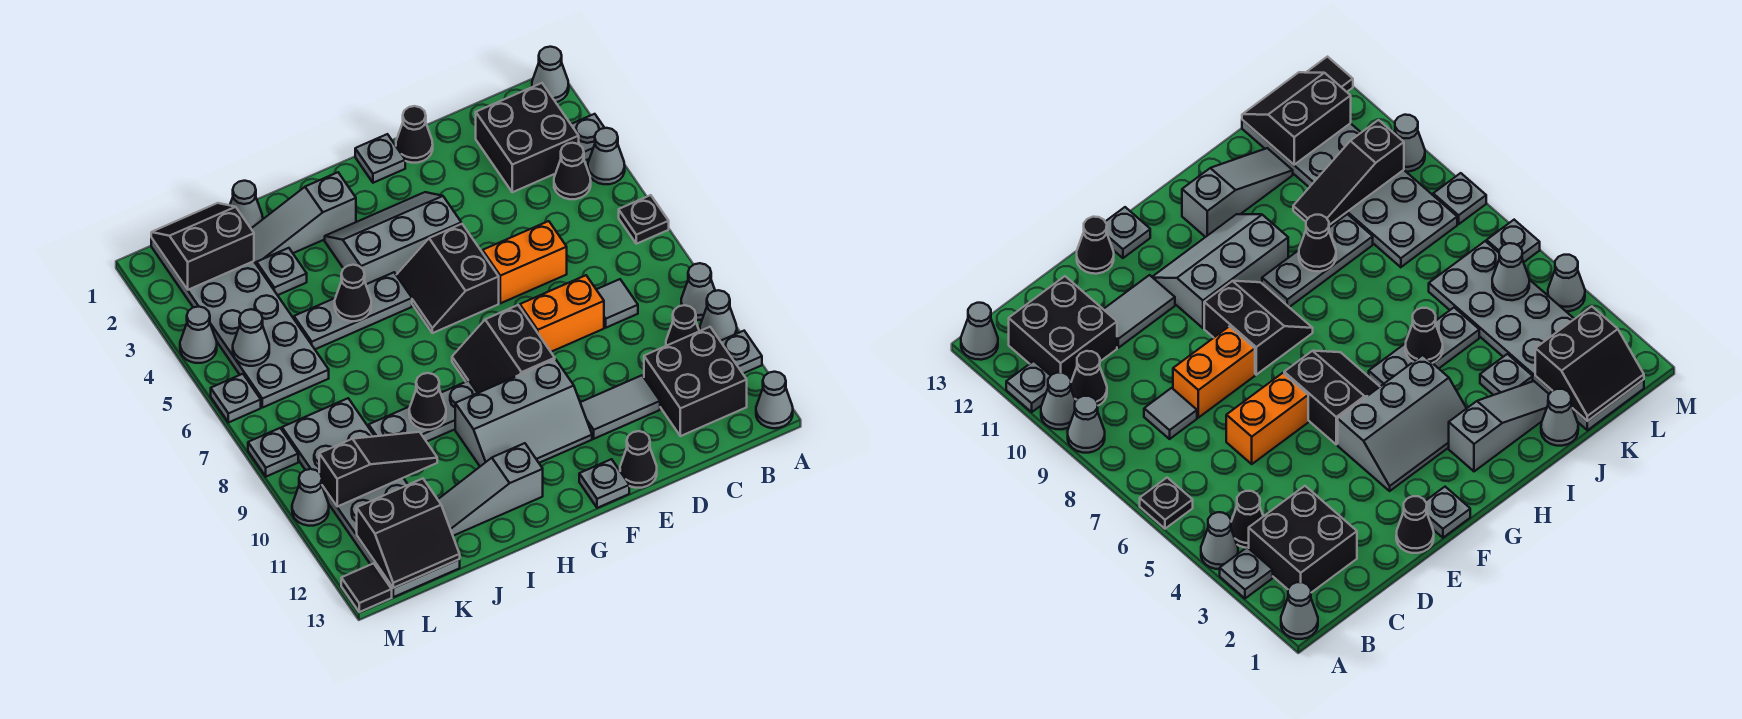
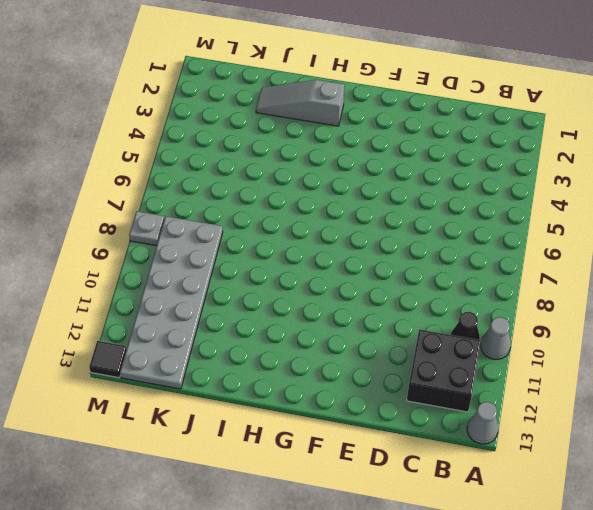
none -> grey cone A1 level 1
none -> grey plate A3 level 1
none -> grey cone A4 level 1
none -> black plate A6 level 1

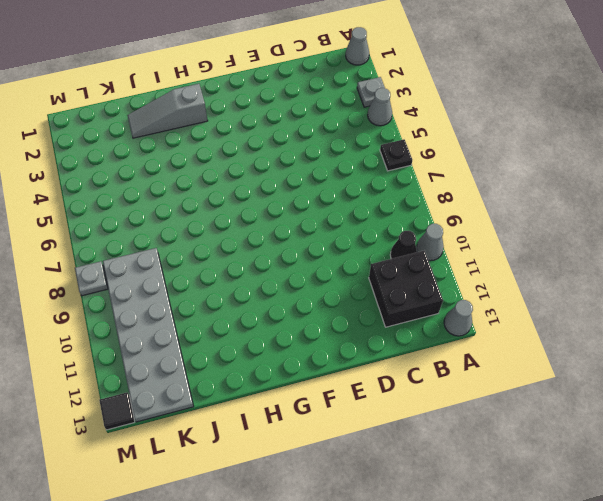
none -> grey cone A9 level 1
none -> grey plate A11 level 1
none -> black brick B2:C3 level 1
none -> black cone B4 level 1

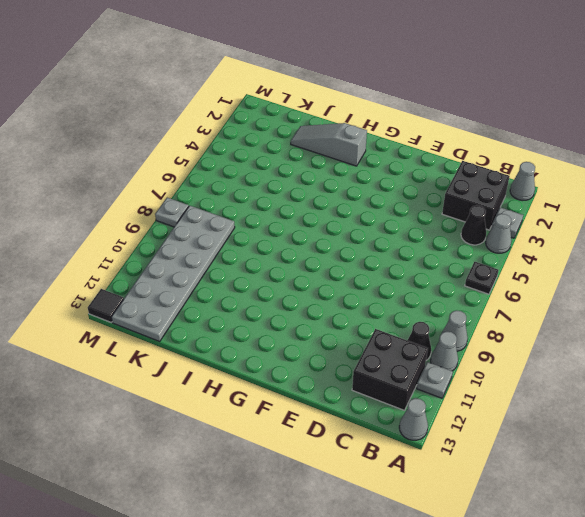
none -> grey tile C8 level 1
none -> orange brick D6:E6 level 1
none -> orange brick D8:E8 level 1
none -> grey tile D11:E11 level 1

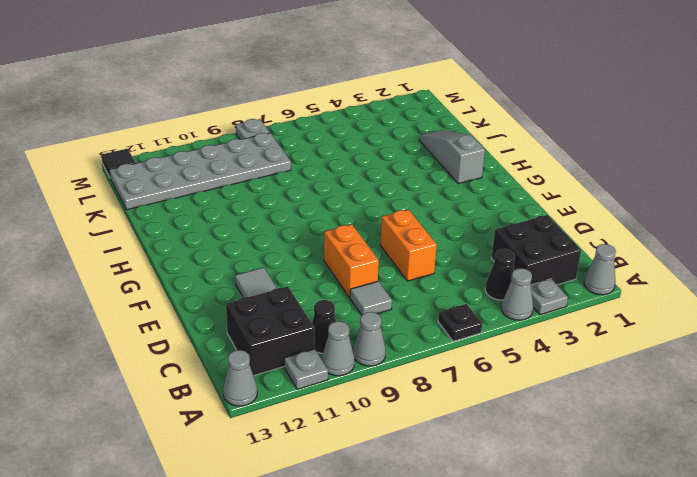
none -> black cone E1 level 1
none -> black cone E13 level 1
none -> grey plate F1 level 1
none -> grey slope F3:H4 level 1 top 4

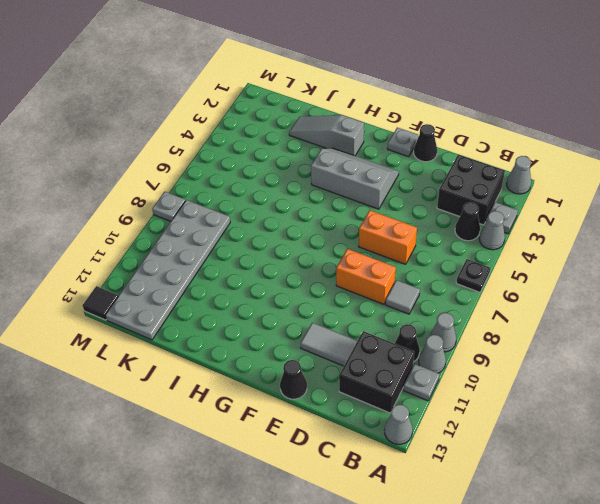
none -> black slope F5:G6 level 1 top F
none -> black slope F8:G9 level 1 top F
none -> grey slope F10:H11 level 1 top 10
none -> grey plate F13 level 1

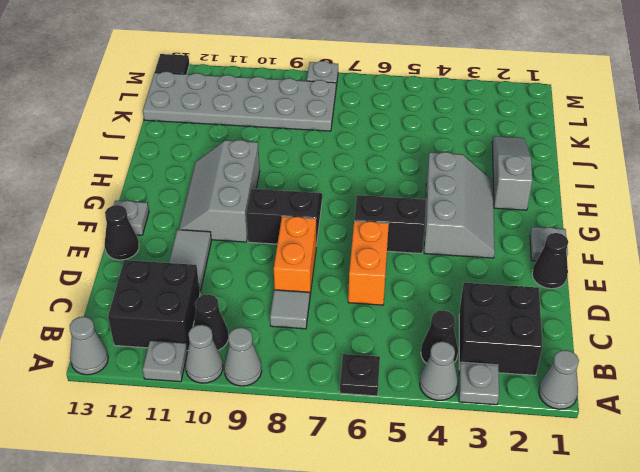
none -> grey plate H5:J5 level 1
none -> grey plate H9:J9 level 1
none -> grey slope H12:J12 level 1 top H
none -> grey cone J1 level 1

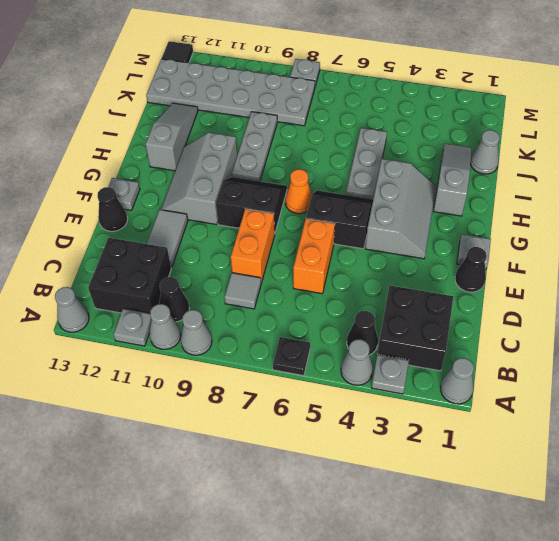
orange cone G7 level 1 -> none
none -> grey plate J3 level 1
none -> grey plate K1:L6 level 1
none -> grey cone M4 level 1
none -> grey plate M6 level 1

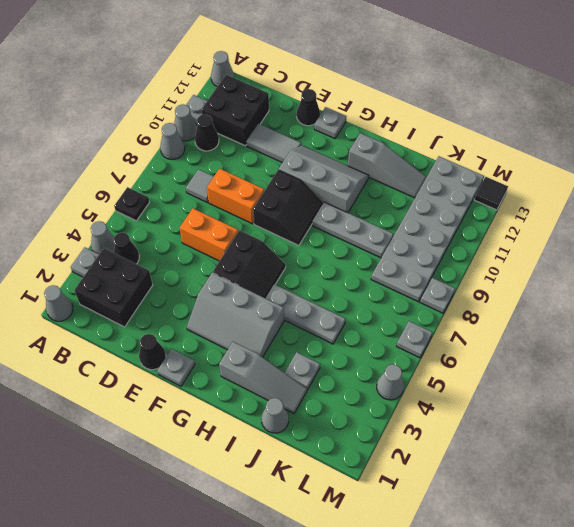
none -> grey plate K1:L6 level 1
none -> grey cone M10 level 1
none -> black cone I5 level 2
none -> black cone I9 level 2

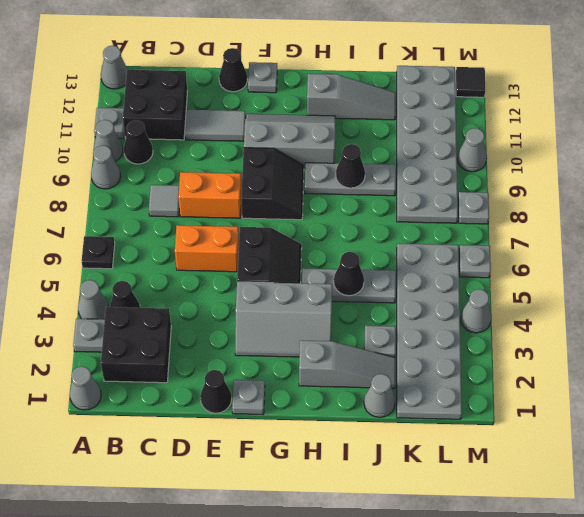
none -> black slope J10:L10 level 2 top L
none -> black slope K1:L2 level 2 top 2
none -> black slope K12:L13 level 2 top 12
none -> grey cone L5 level 2

